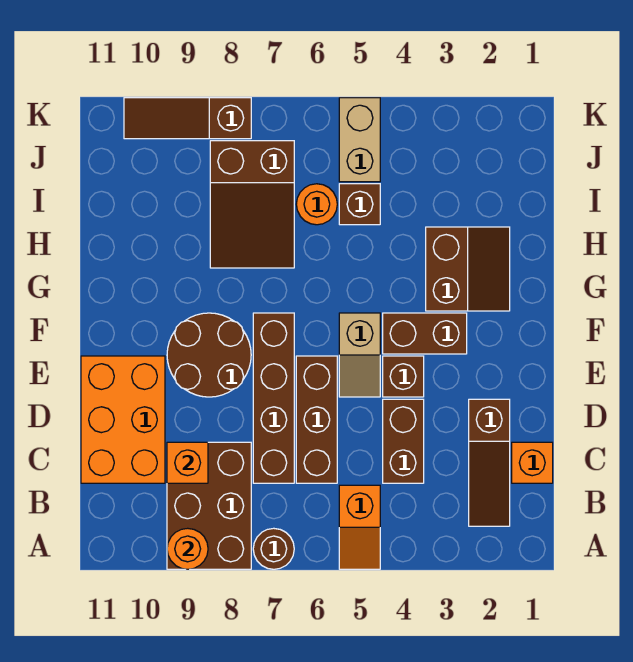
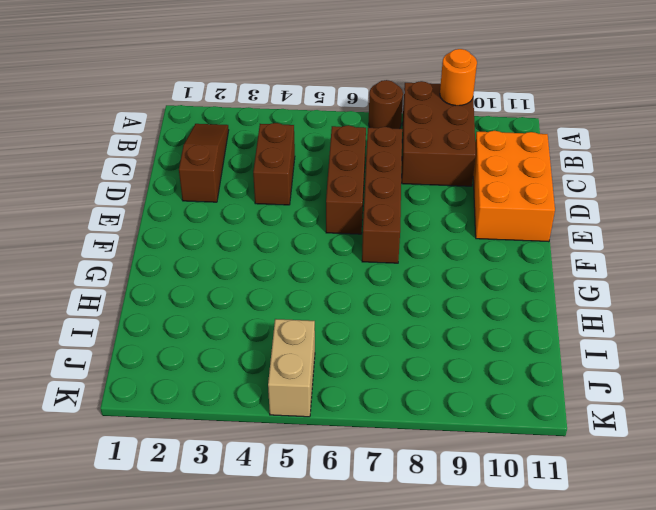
none -> orange slope A5:B5 level 1 top B
none -> orange brick C1 level 1
none -> brown brick E4 level 1

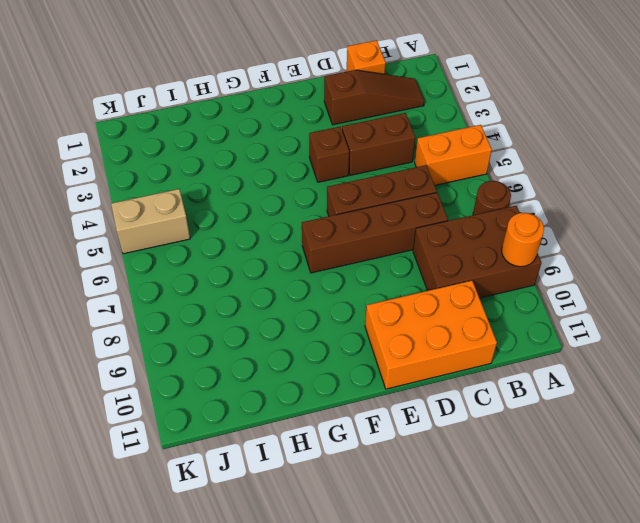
orange brick A5:B5 level 1 -> orange slope A5:B5 level 1 top B
none -> tan slope E5:F5 level 1 top F
none -> brown round brick E8:F9 level 1
none -> brown brick F3:F4 level 1

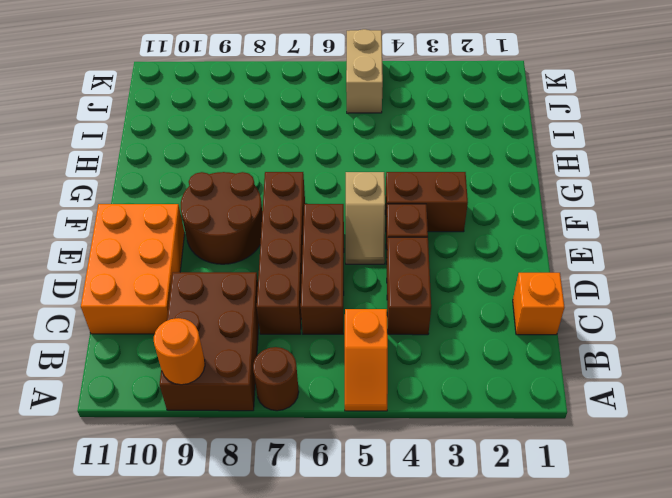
none -> brown slope B2:D2 level 1 top D
none -> brown slope G2:H3 level 1 top 3
none -> brown slope H7:J8 level 1 top J

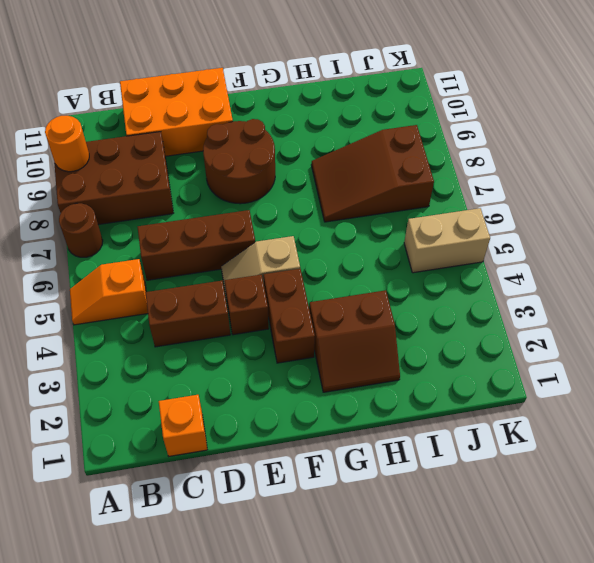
none -> brown slope B2:D2 level 1 top D
none -> brown brick C7:F7 level 1
none -> brown brick I5 level 1

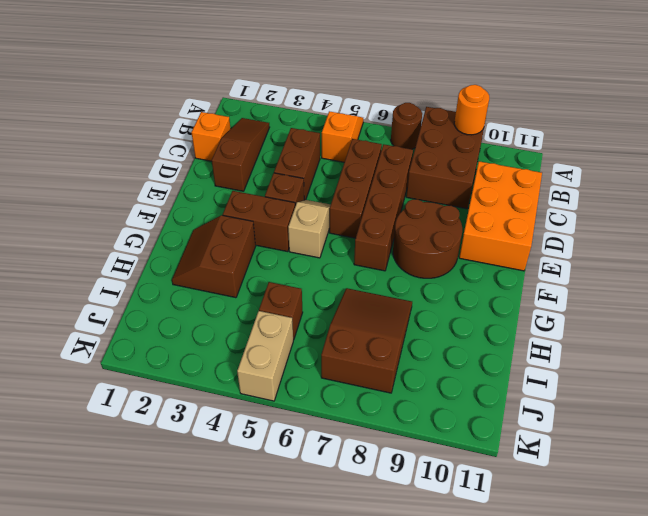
none -> orange round brick I6 level 1
none -> brown slope K8:K10 level 1 top 8
none -> orange brick C9 level 2

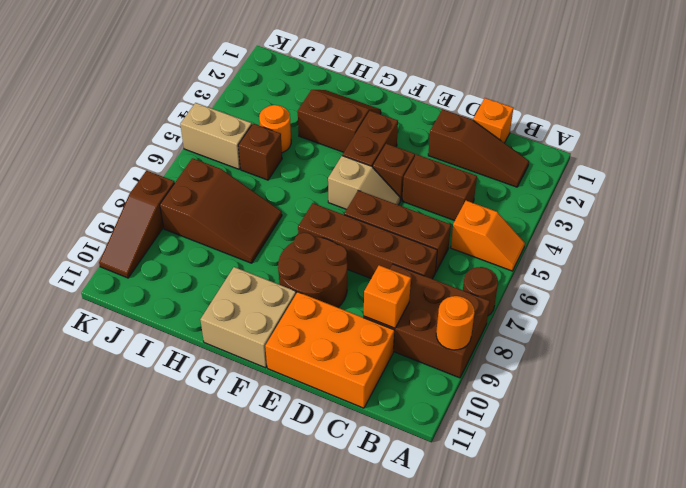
tan brick F10:G11 level 1 -> none
orange round brick I4 level 1 -> orange round brick I6 level 1

